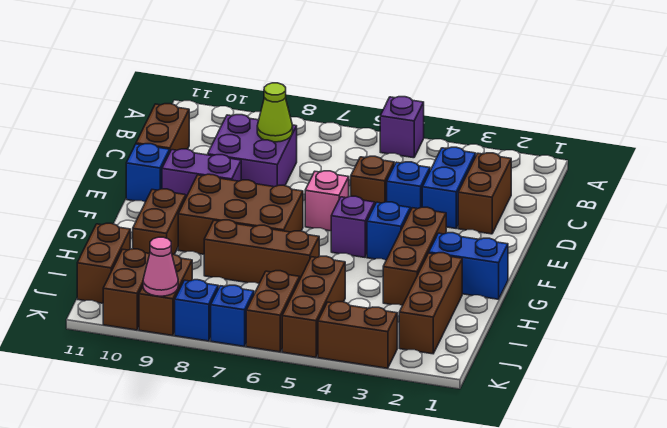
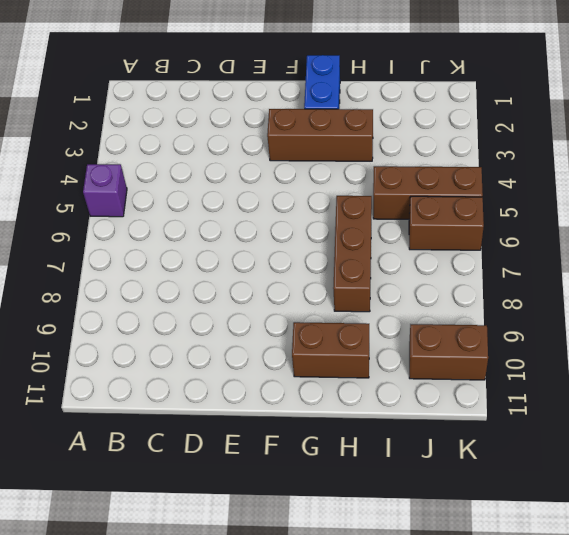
none -> brown brick C2:D2 level 1
none -> blue brick C3:D3 level 1
none -> purple brick C8:D9 level 1

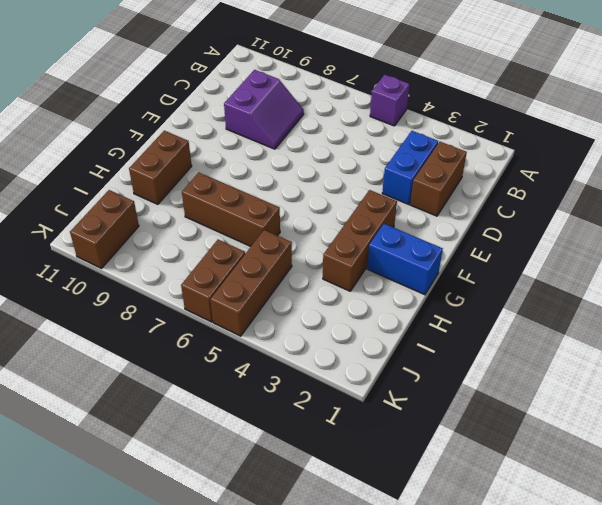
purple slope C8:D9 level 1 top 9 -> purple brick C8:D9 level 1
none -> brown brick C11:D11 level 1
none -> blue brick D4 level 1
none -> brown brick D5 level 1

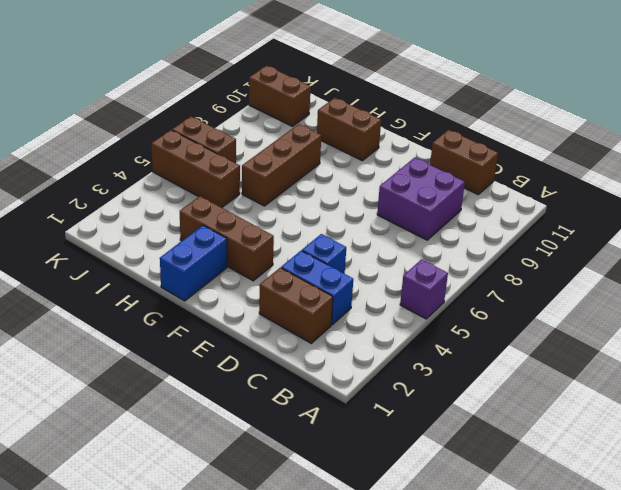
none -> brown brick D5 level 1
none -> pink brick E6 level 1
none -> purple brick E9:E10 level 1

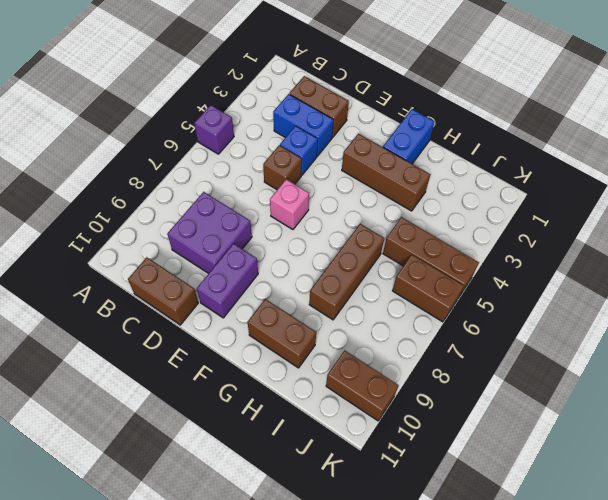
none -> blue brick E11 level 1
none -> blue brick F4 level 1
none -> purple brick F5 level 1

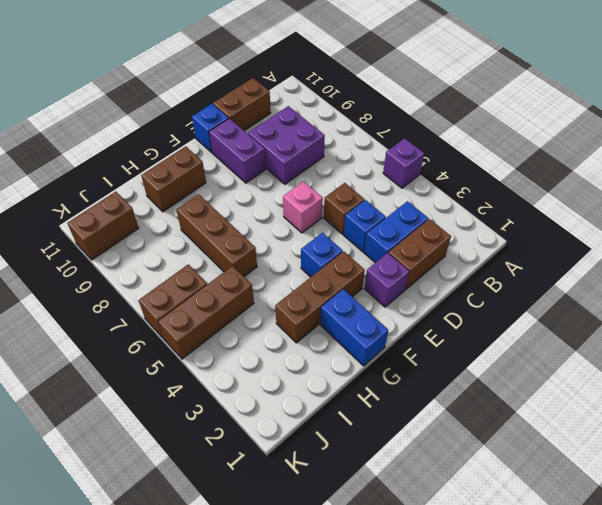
purple brick E2 level 1 -> purple brick F5 level 1
none -> brown brick F7:G9 level 1
none -> brown brick H2:J2 level 1
none -> brown brick I11:J11 level 1

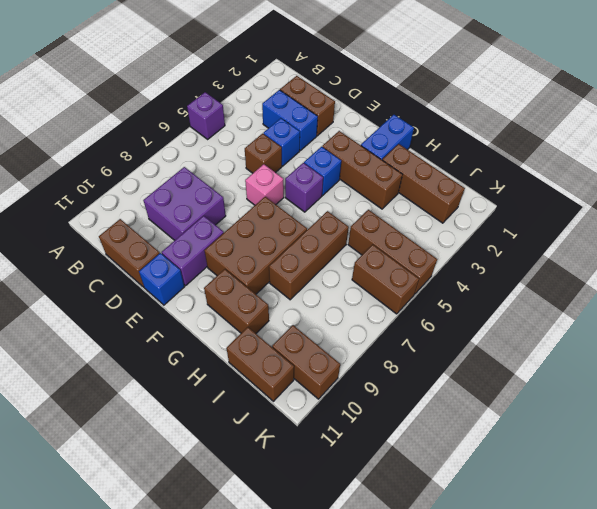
none -> brown brick J9:K9 level 1
none -> brown brick K3:K4 level 1
none -> blue brick K7 level 1

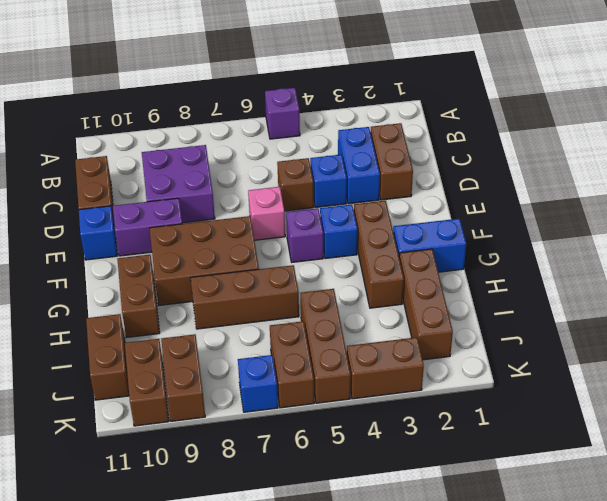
none -> blue brick K8 level 1
none -> lime cone C8 level 2
none -> pink cone K9 level 2

